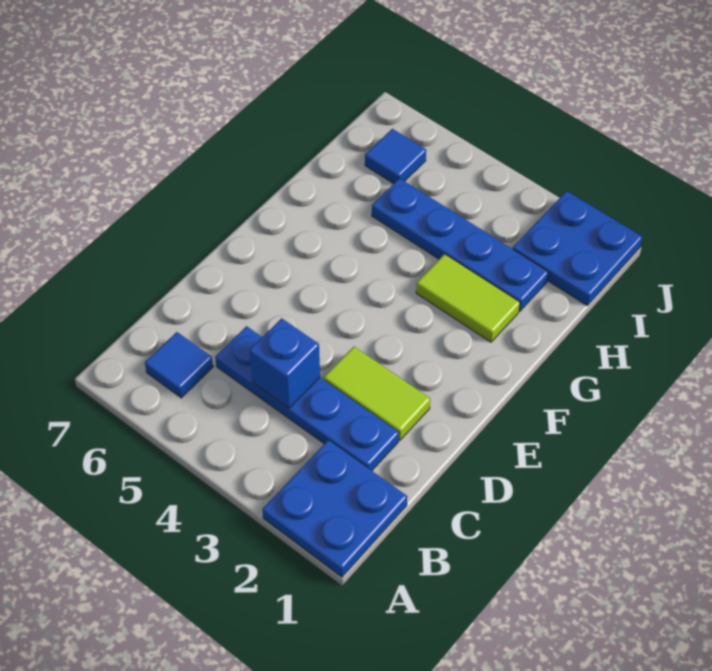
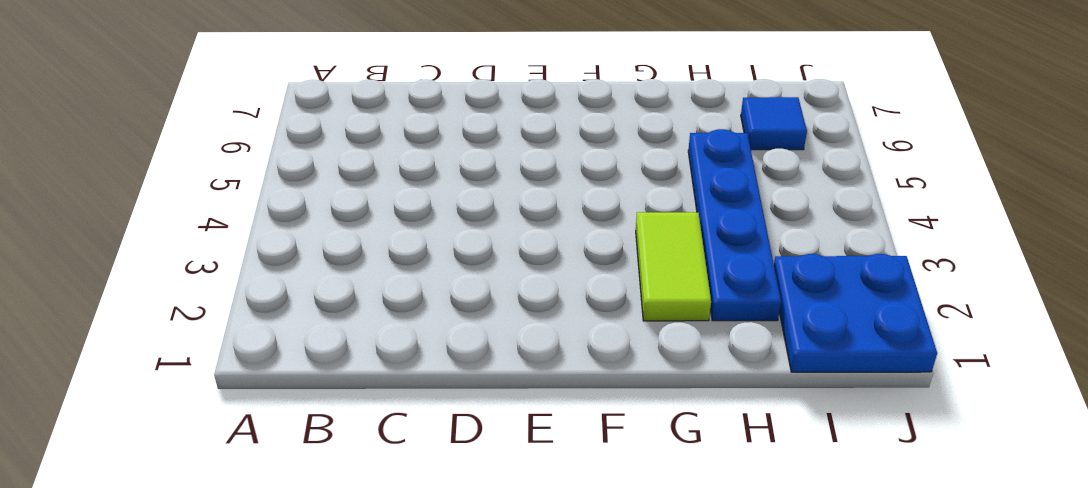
none -> blue plate A1:B2 level 1
none -> blue tile B6 level 1

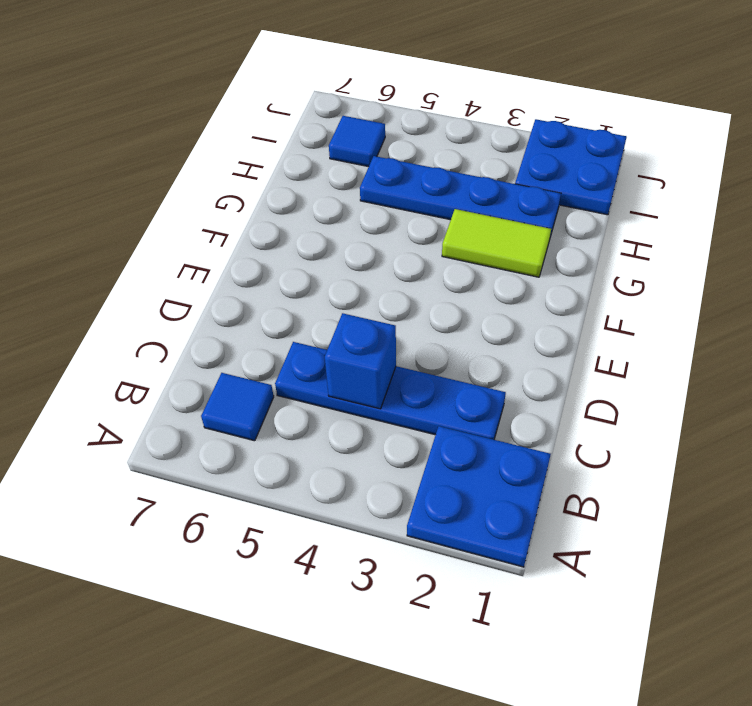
none -> lime tile D2:D3 level 1

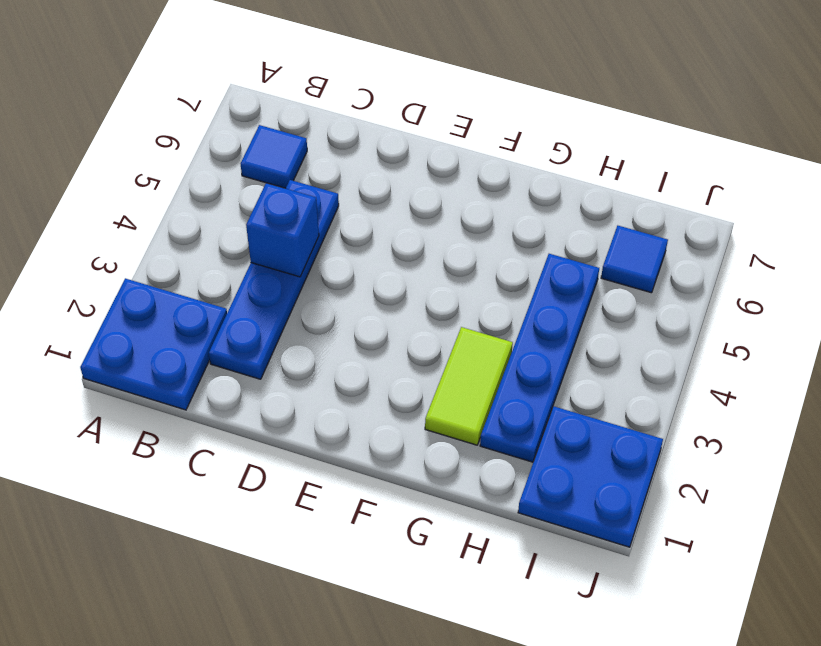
none -> lime tile D2:D3 level 1

